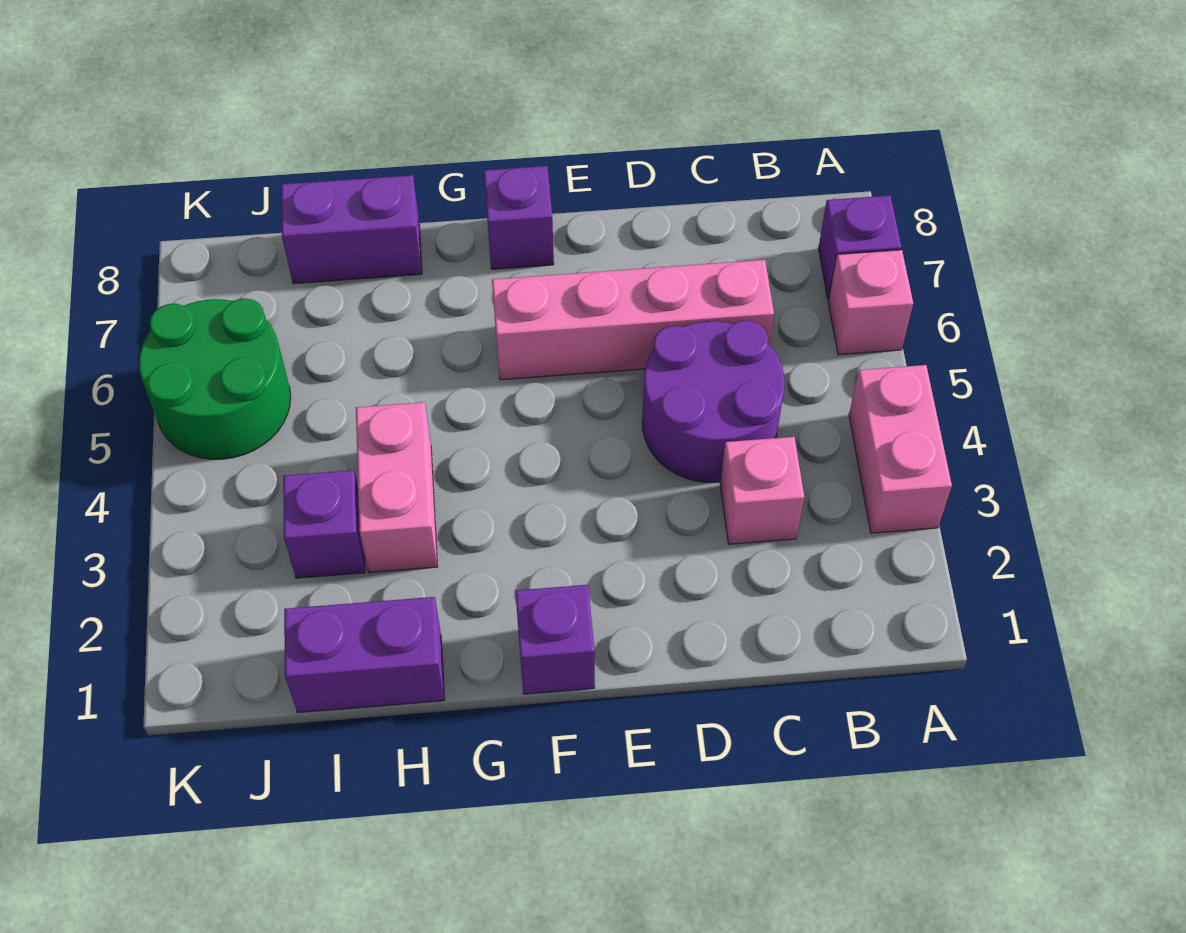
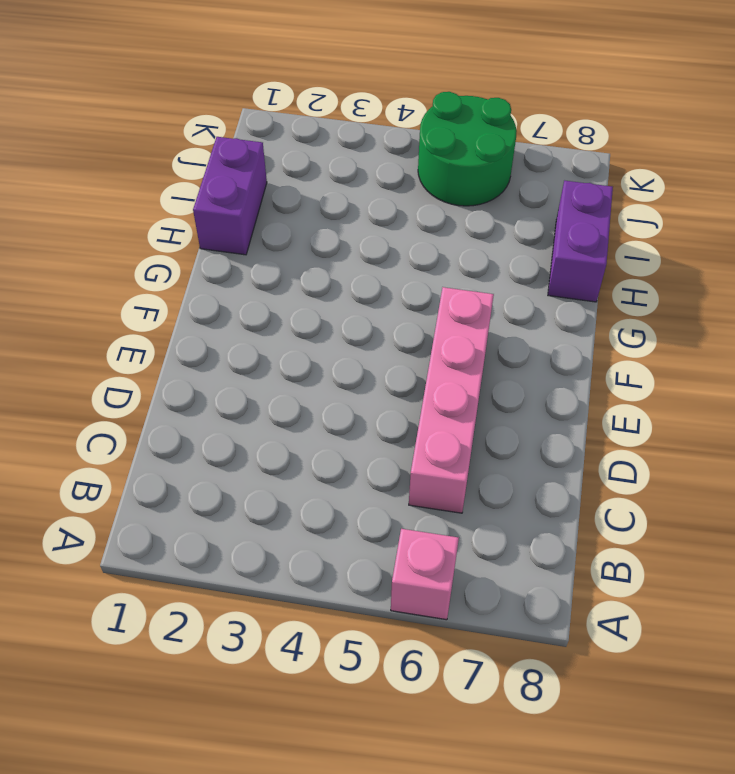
none -> pink brick A3:A4 level 1
none -> purple brick A7 level 1
none -> pink brick C3 level 1

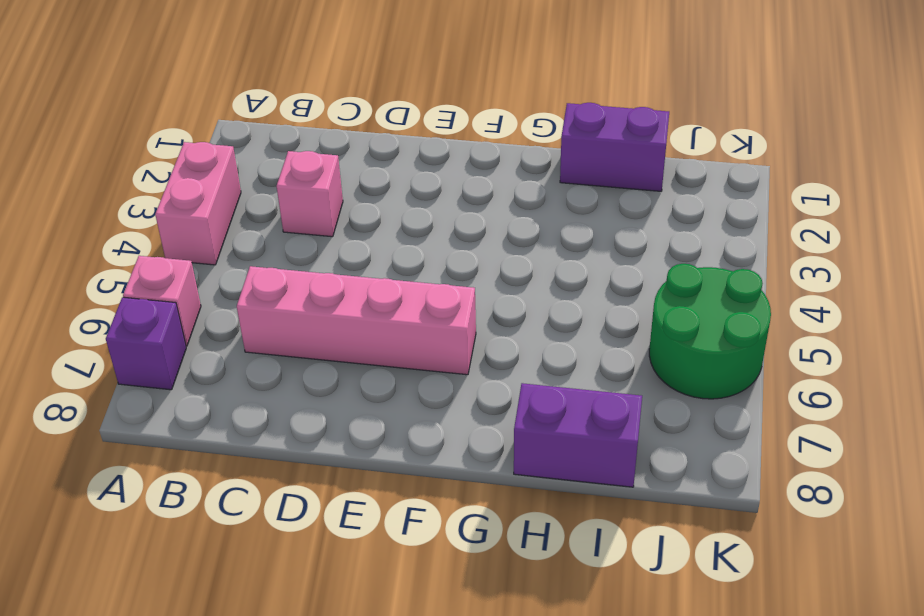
none -> purple round brick C4:D5 level 1
none -> purple brick F1 level 1
none -> purple brick F8 level 1

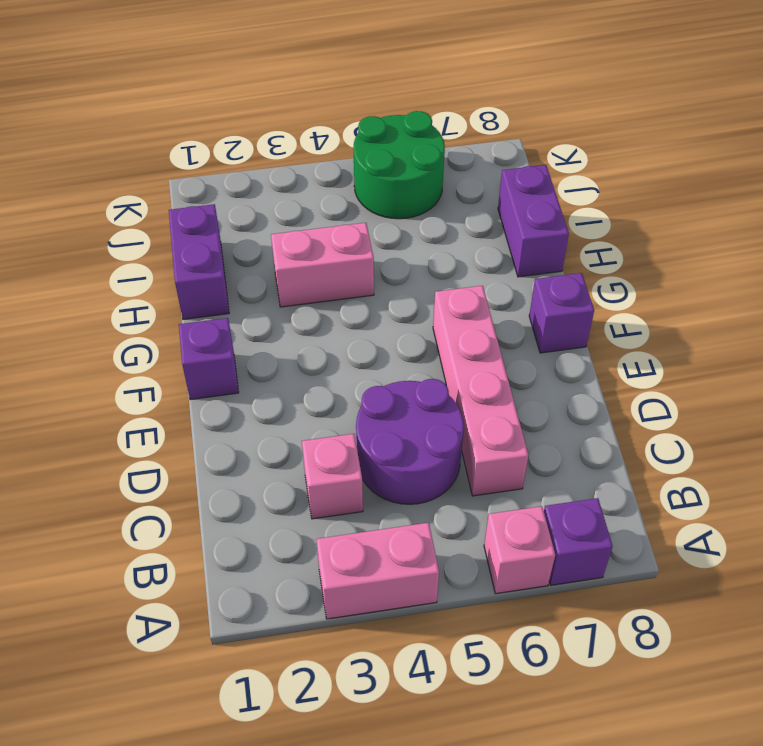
none -> purple brick I3 level 1

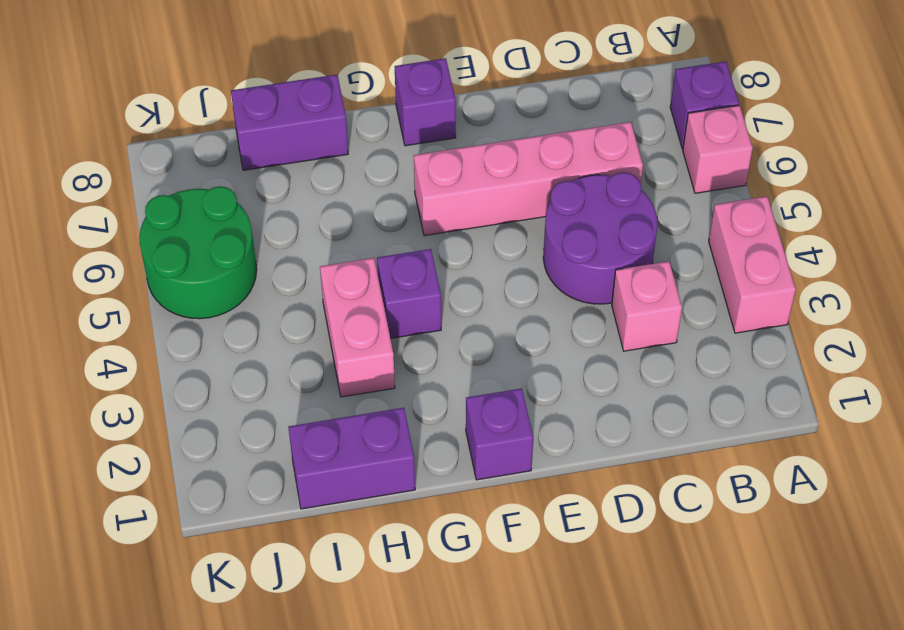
purple brick G4 level 1 -> purple brick I3 level 1

